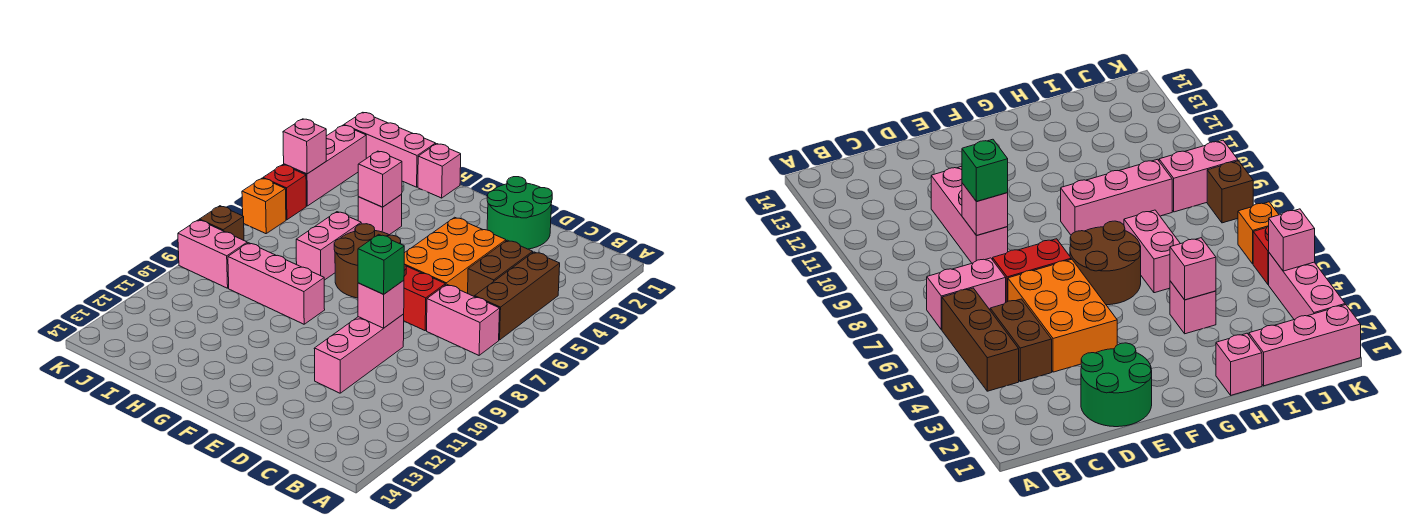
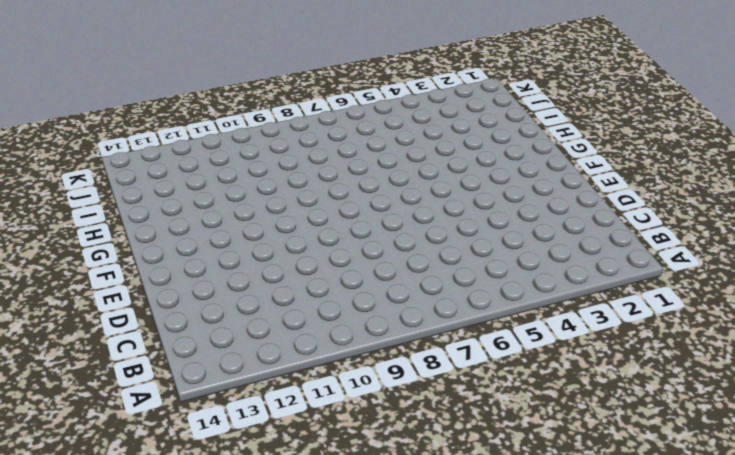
none -> brown brick B4:B6 level 1
none -> pink brick B7:C7 level 1
none -> brown brick C4:C5 level 1

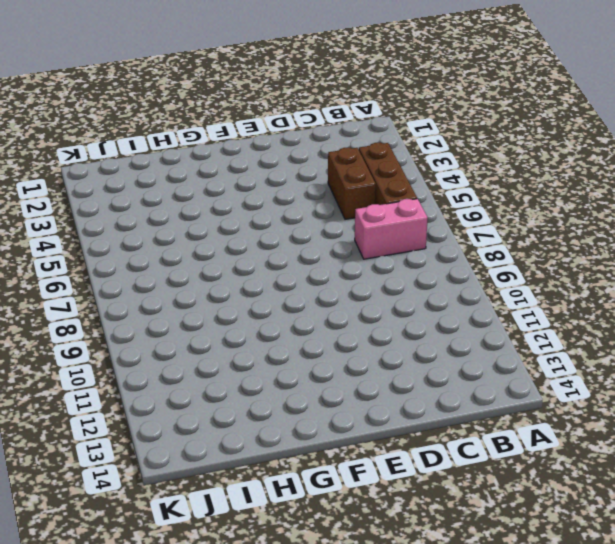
none -> green round brick D1:E2 level 1
none -> orange brick D4:E6 level 1
none -> red brick D7:E7 level 1

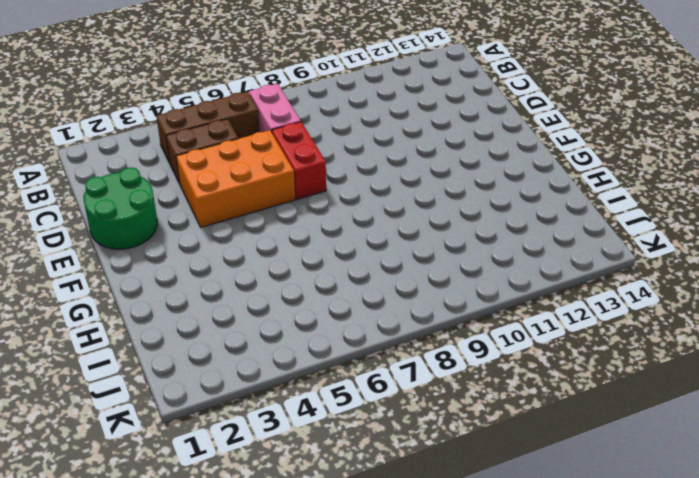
none -> pink brick D9:D11 level 1
none -> brown round brick F6:G7 level 1
none -> pink brick G9:I9 level 1

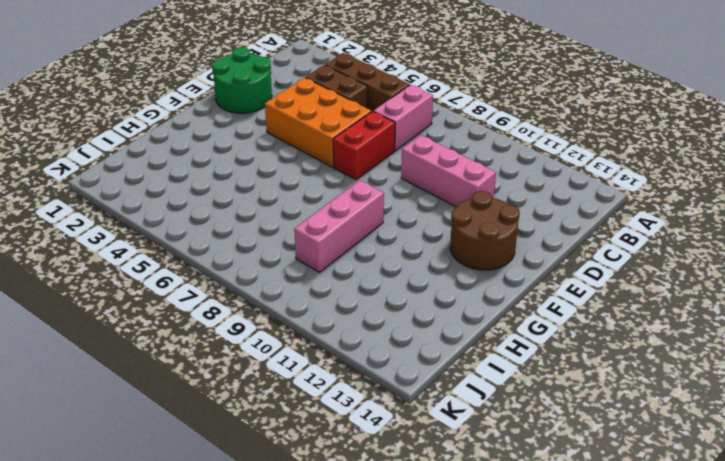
brown round brick E12:F13 level 1 -> brown round brick F6:G7 level 1
none -> pink brick H1 level 1
none -> pink brick H4 level 1
none -> pink brick H6:H7 level 1

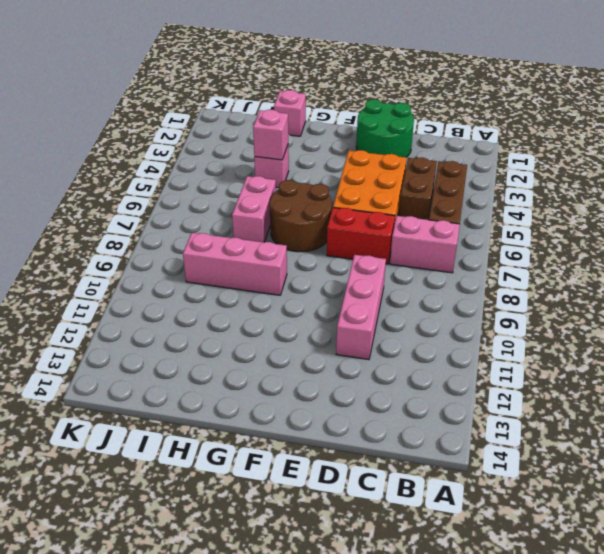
none -> pink brick I1:K1 level 1
none -> pink brick J9:K9 level 1
none -> pink brick K2:K4 level 1

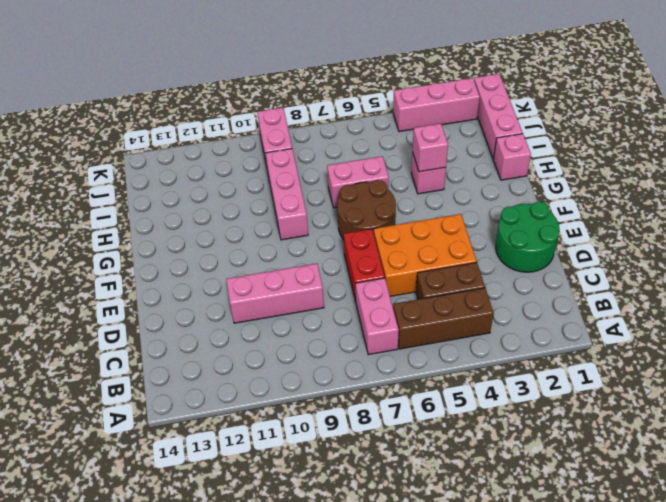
none -> red brick K5 level 1
none -> orange brick K6 level 1
none -> brown brick K8 level 1

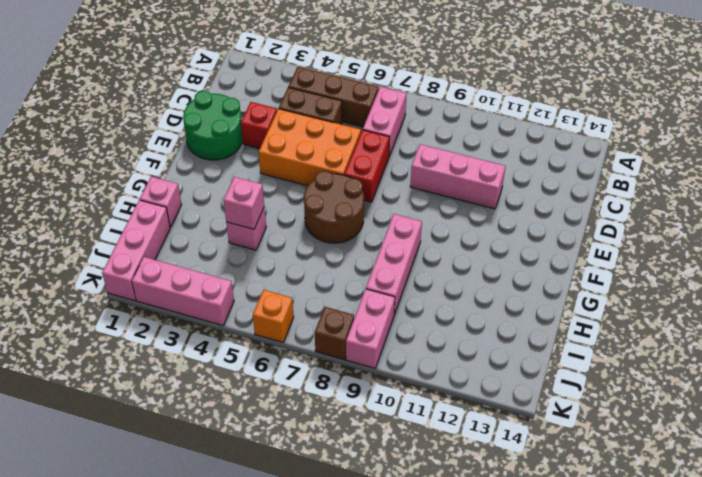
red brick D3 level 1 -> red brick K5 level 1
none -> pink brick H6:H7 level 1
none -> pink brick D9 level 2
none -> pink brick K4 level 2

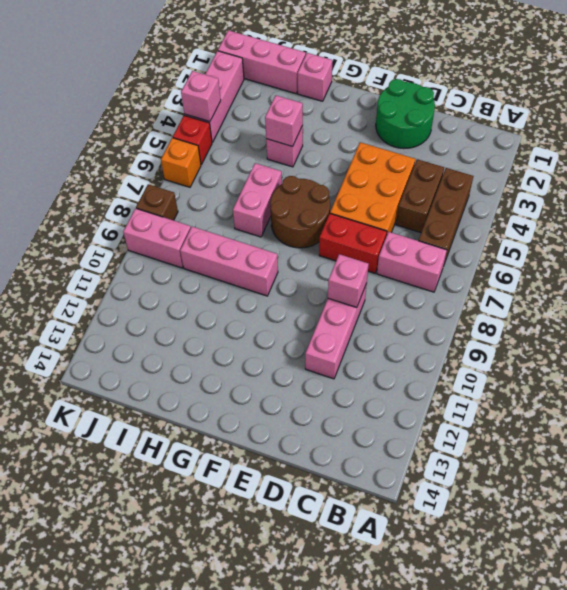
none -> green brick D9 level 3

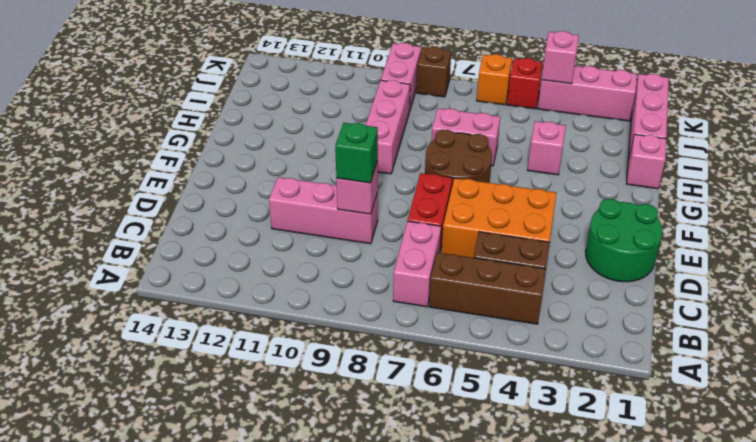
none -> pink brick H4 level 2

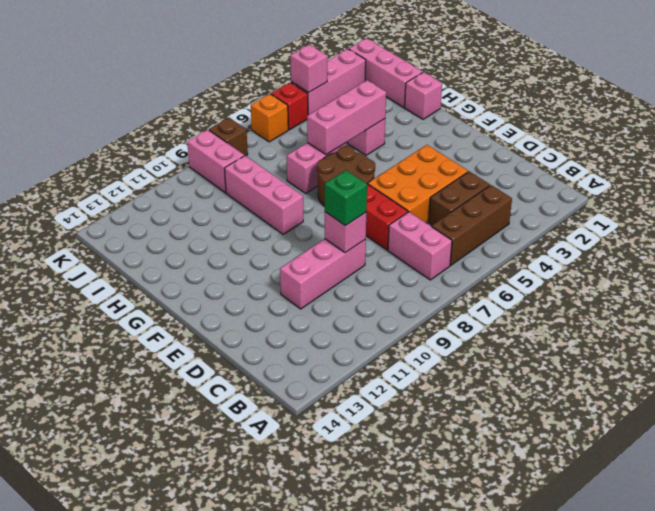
pink brick H4:H6 level 2 -> pink brick H4 level 2
none -> green round brick D1:E2 level 1

